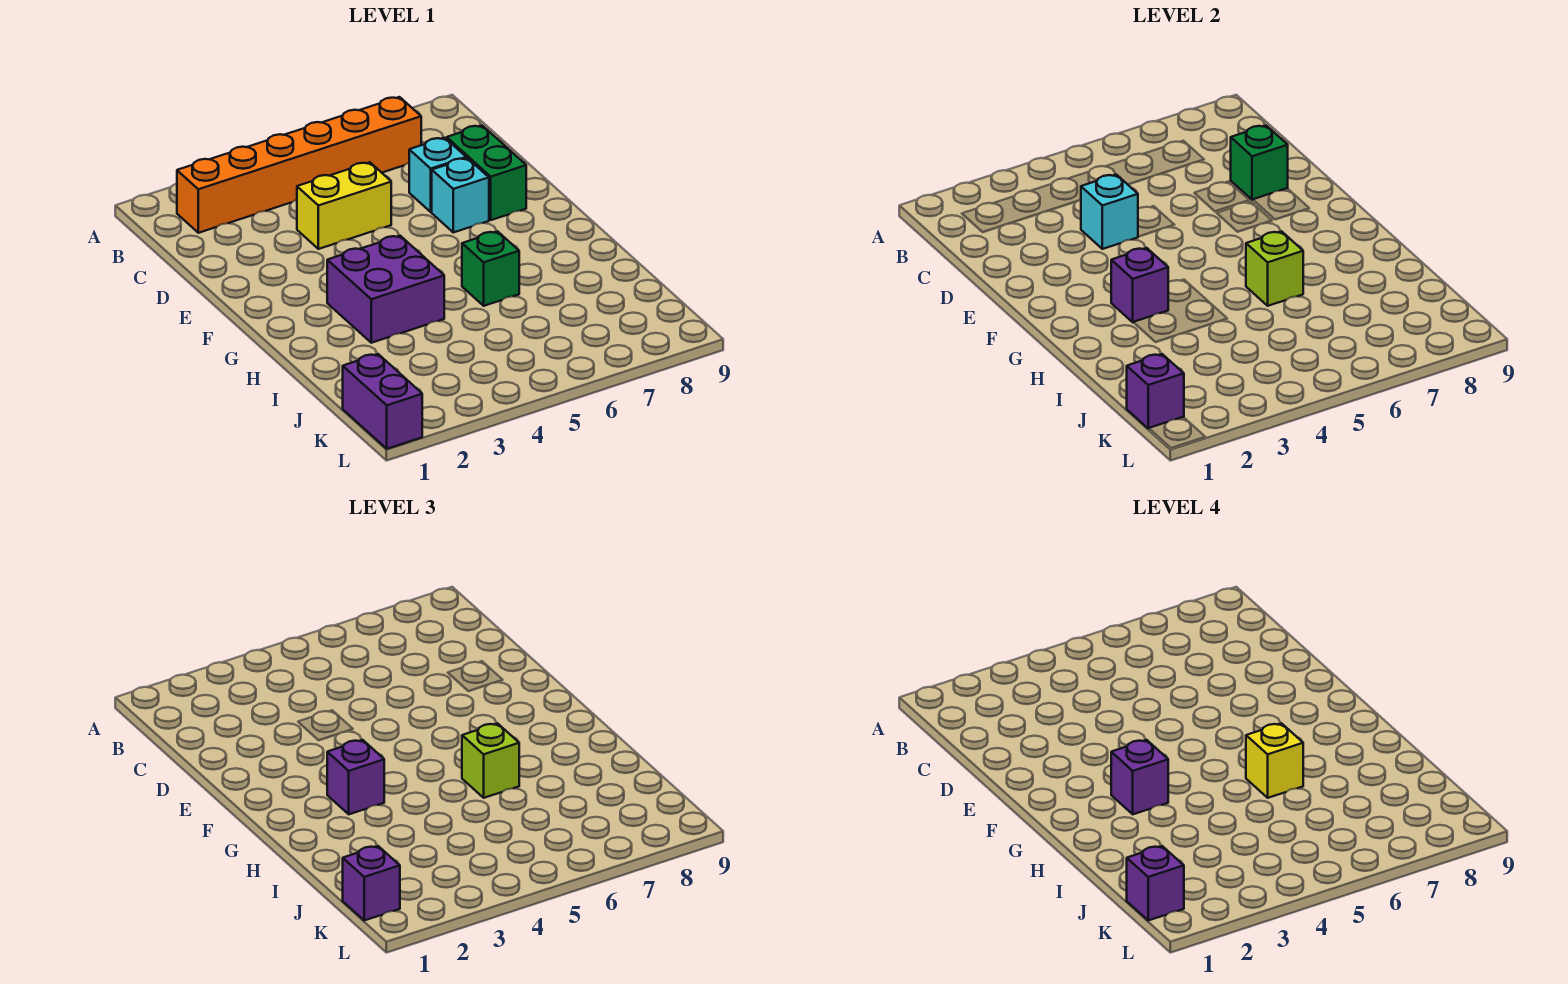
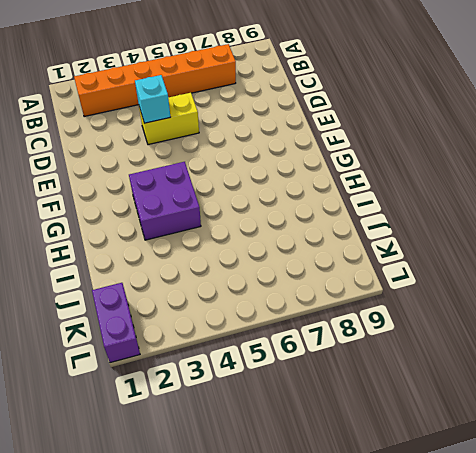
none -> cyan brick D7 level 1
none -> green brick D8:E8 level 1
none -> cyan brick E7 level 1

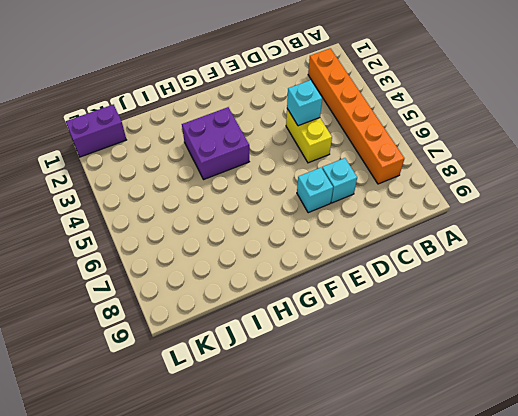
none -> green brick D8:E8 level 1
none -> green brick H6 level 1
none -> green brick D8 level 2

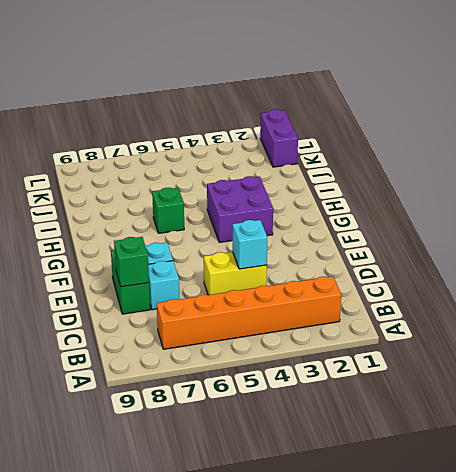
none -> purple brick G3 level 2
none -> lime brick H6 level 2
none -> purple brick K1 level 2

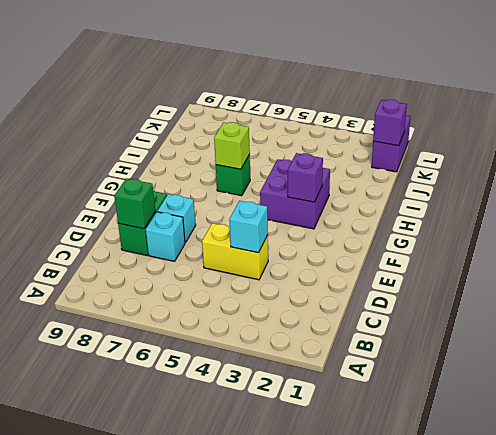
none -> orange brick B2:B7 level 1
none -> purple brick G3 level 3
none -> lime brick H6 level 3

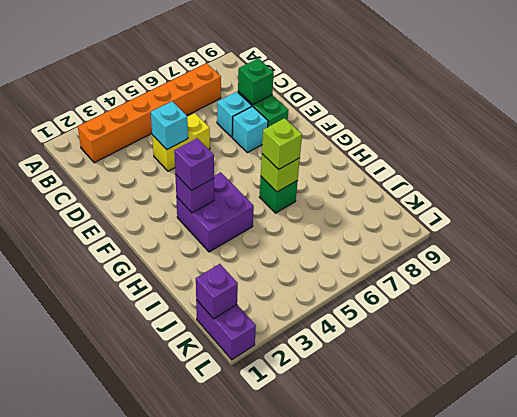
none -> purple brick K1 level 3
none -> purple brick G3 level 4
none -> yellow brick H6 level 4

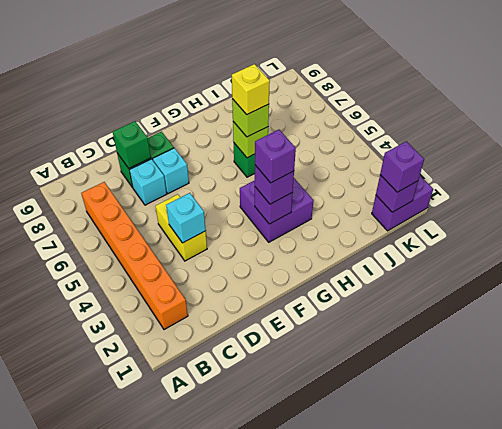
none -> purple brick K1 level 4

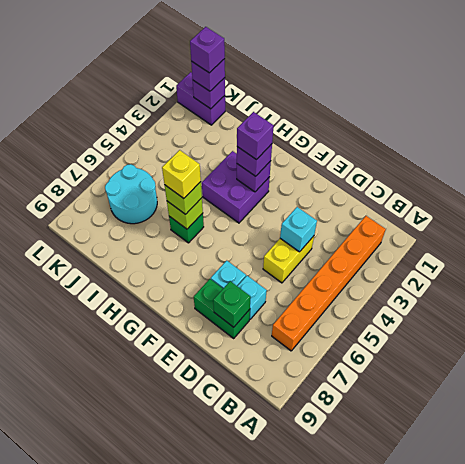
cyan round brick J6:K7 level 1 -> none

